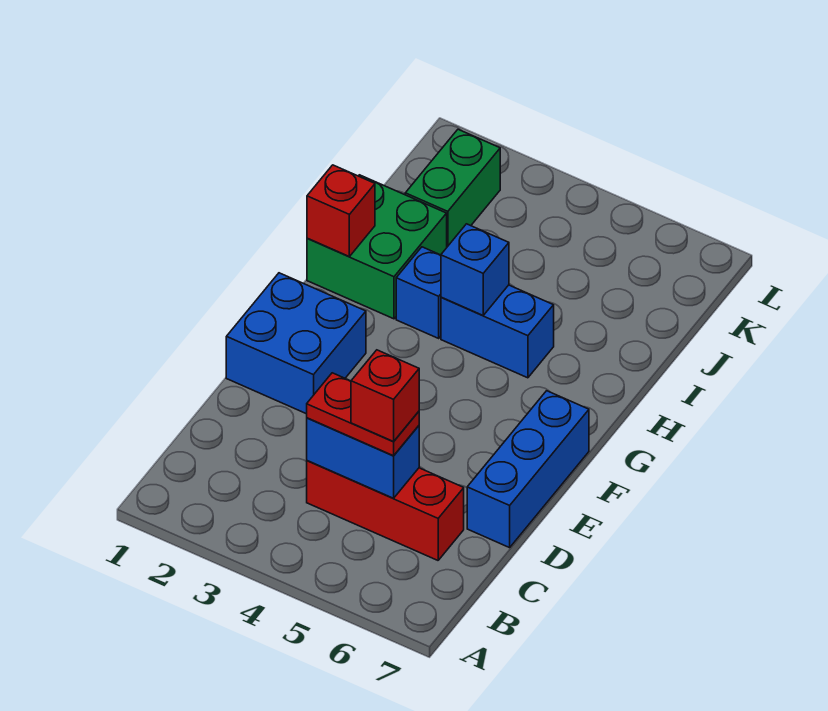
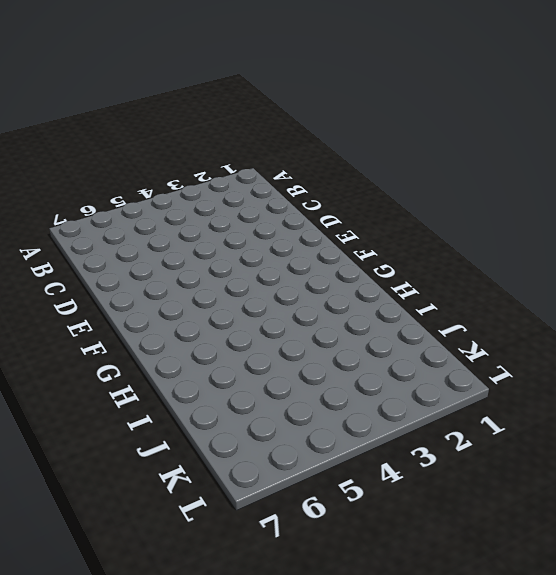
none -> red brick C4:C6 level 1
none -> blue brick D7:F7 level 1
none -> blue brick E1:F2 level 1

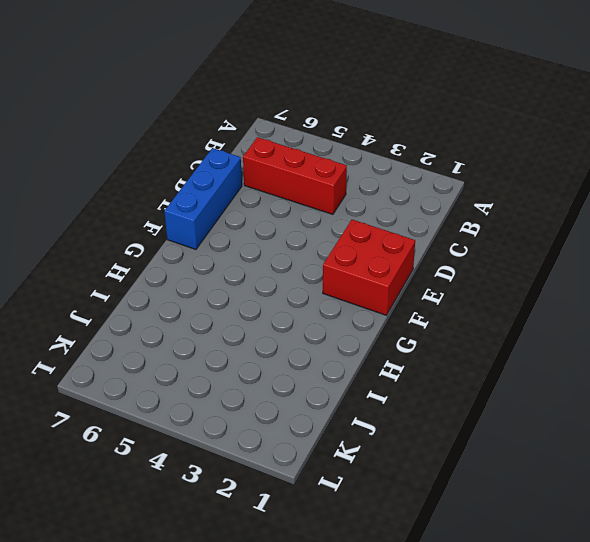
red brick E1:F2 level 1 -> blue brick E1:F2 level 1
none -> green brick H1:I2 level 1
none -> blue brick H3 level 1
none -> blue brick H4:H5 level 1

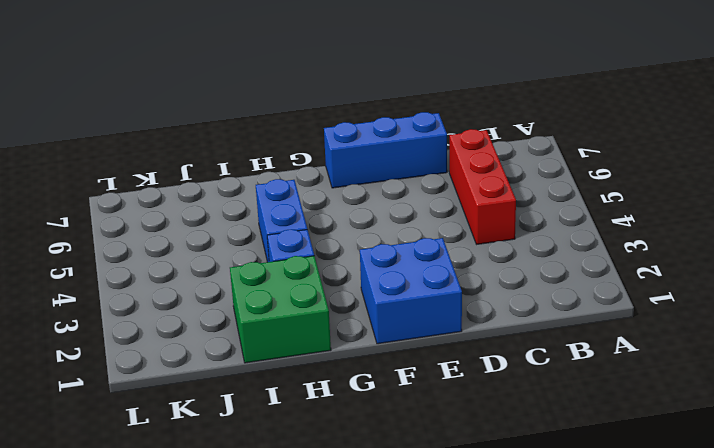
none -> green brick J2:K2 level 1
none -> blue brick C4:C5 level 2
none -> red brick H1 level 2

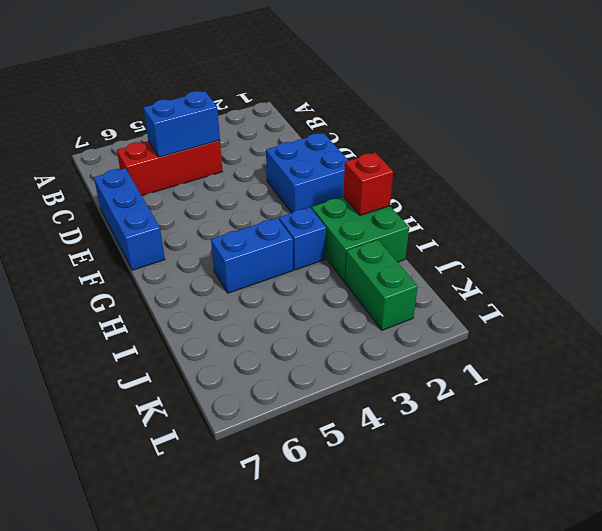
none -> blue brick H4 level 2
none -> red plate C4:C5 level 3
none -> red brick C5 level 4

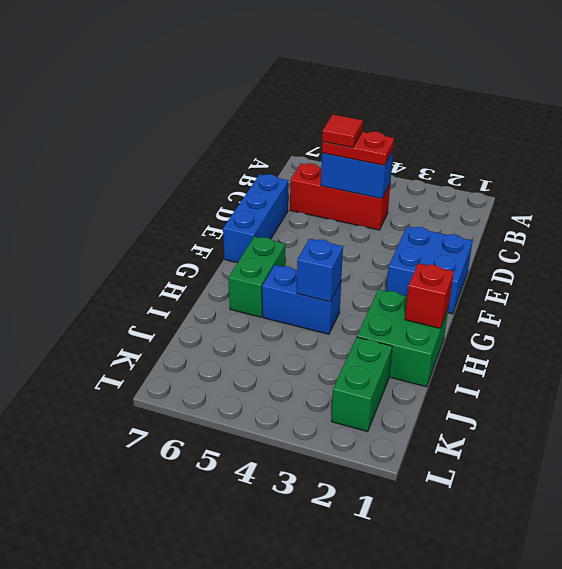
red tile C5 level 4 -> red brick C5 level 4
green brick G6:H6 level 1 -> none
none -> blue brick H3 level 1

